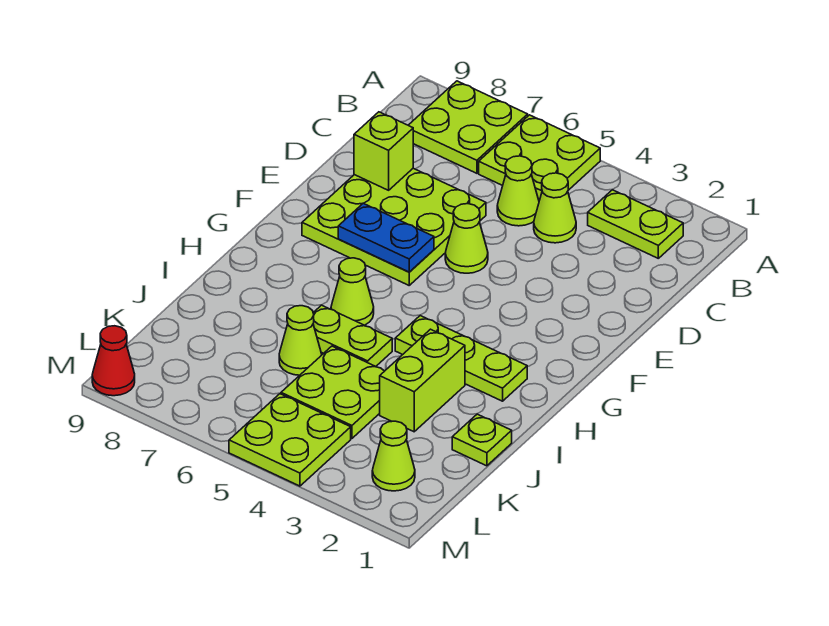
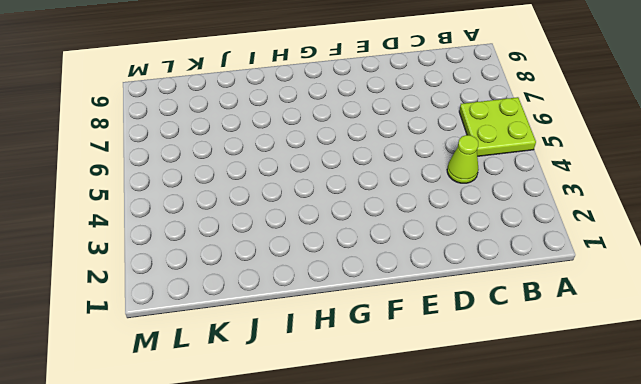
none -> lime plate A7:B8 level 1
none -> lime plate B2:B3 level 1
none -> lime cone C5 level 1

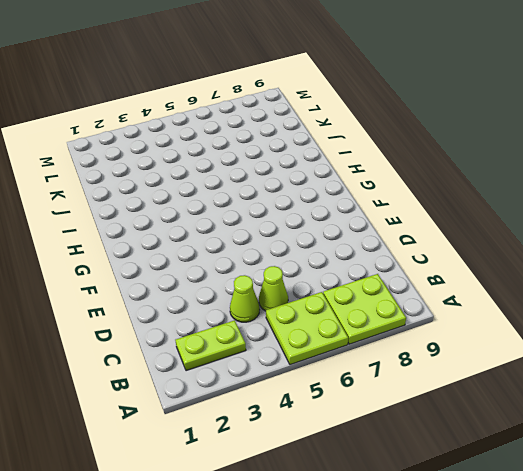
none -> lime plate D6:F8 level 1
none -> lime cone E5 level 1
none -> lime plate H2:H4 level 1

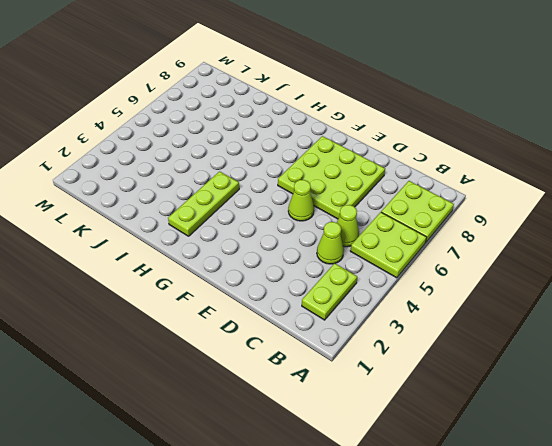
none -> lime cone H6 level 1
none -> lime brick I3:J3 level 1
none -> lime plate I5:I6 level 1

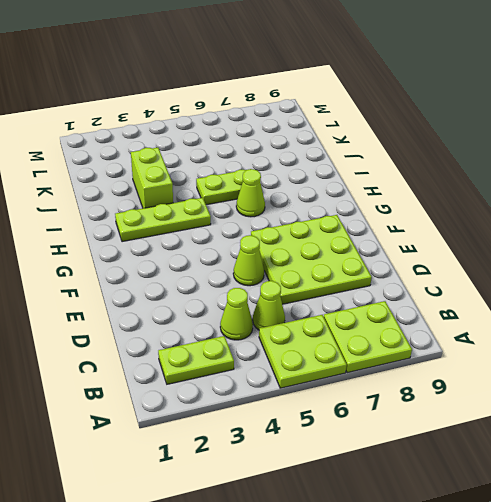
none -> lime plate J1 level 1
none -> lime plate J4:K5 level 1
none -> lime cone J6 level 1

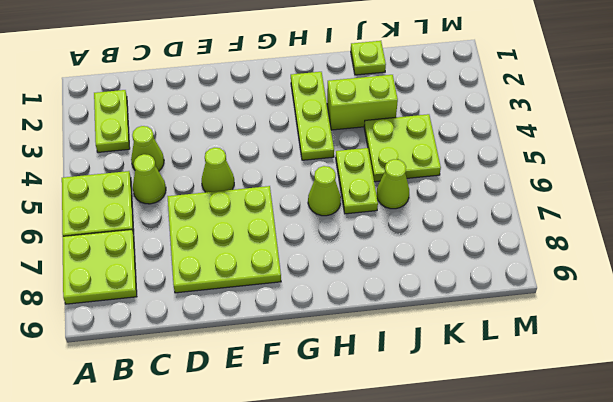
none -> lime cone L2 level 1
none -> lime plate L4:M5 level 1
none -> red cone M9 level 1

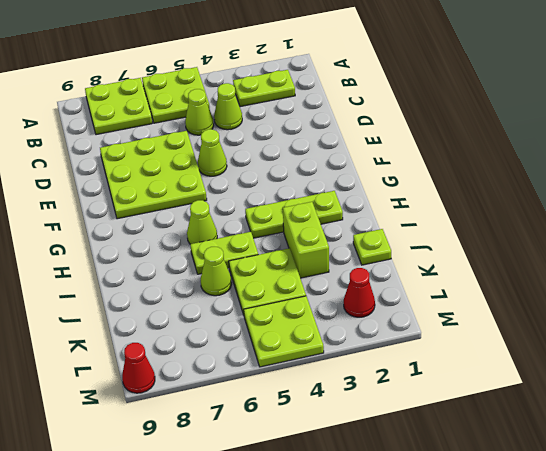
red cone L2 level 1 -> lime cone L2 level 1
none -> lime brick D8 level 2
none -> blue plate F6:F7 level 2

